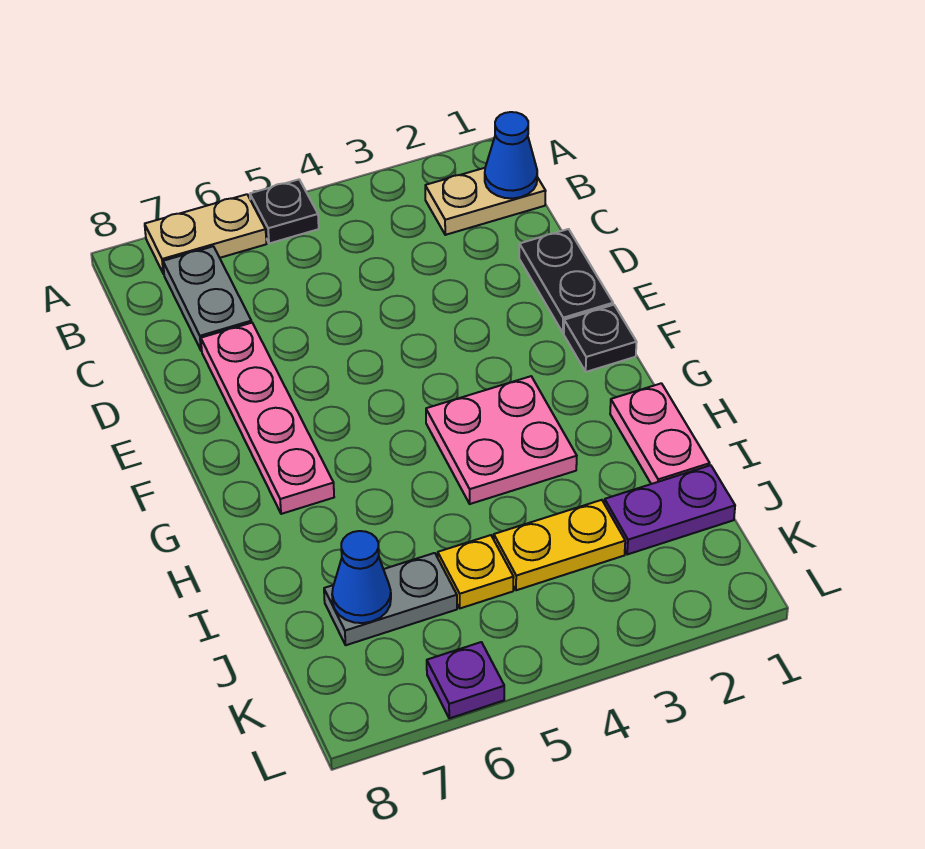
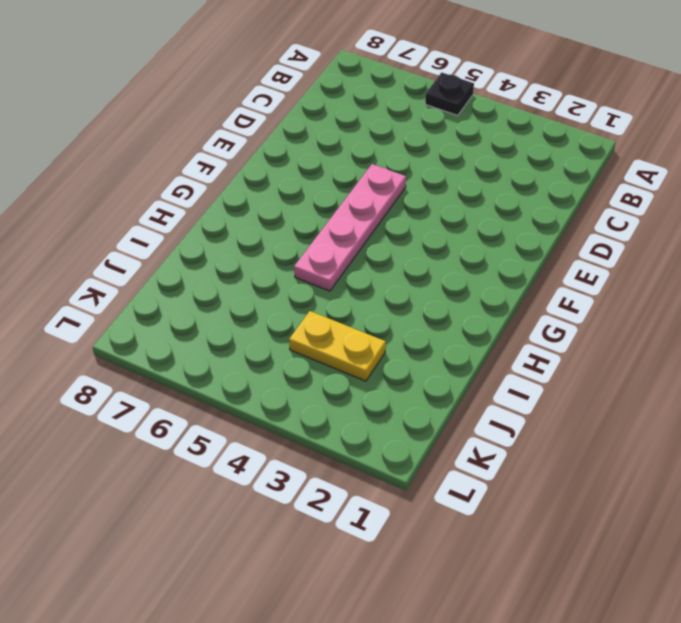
pink plate E5:H5 level 1 -> pink plate D7:G7 level 1
none -> tan plate A6:A7 level 1
none -> tan plate B1:B2 level 1
none -> grey plate B7:C7 level 1

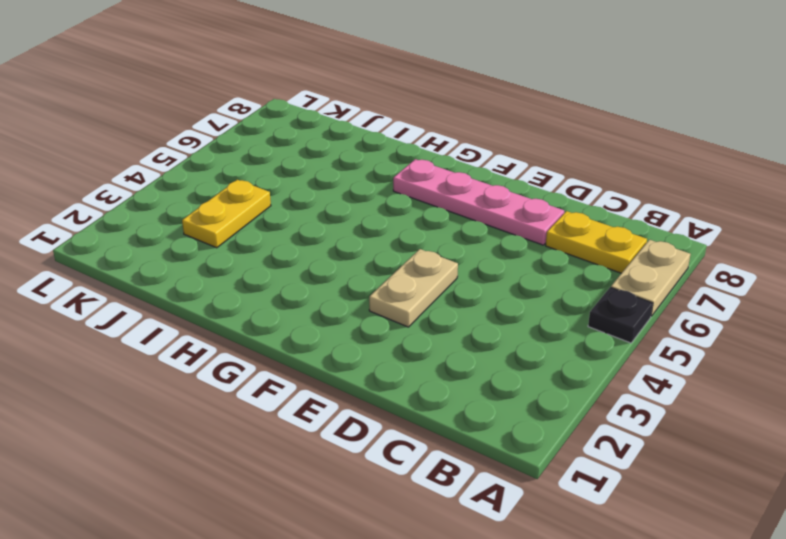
yellow plate B7:C7 level 1 -> grey plate B7:C7 level 1
tan plate E3:E4 level 1 -> tan plate B1:B2 level 1
none -> black plate D1:E1 level 1
none -> black plate F1 level 1
none -> pink plate G3:H4 level 1

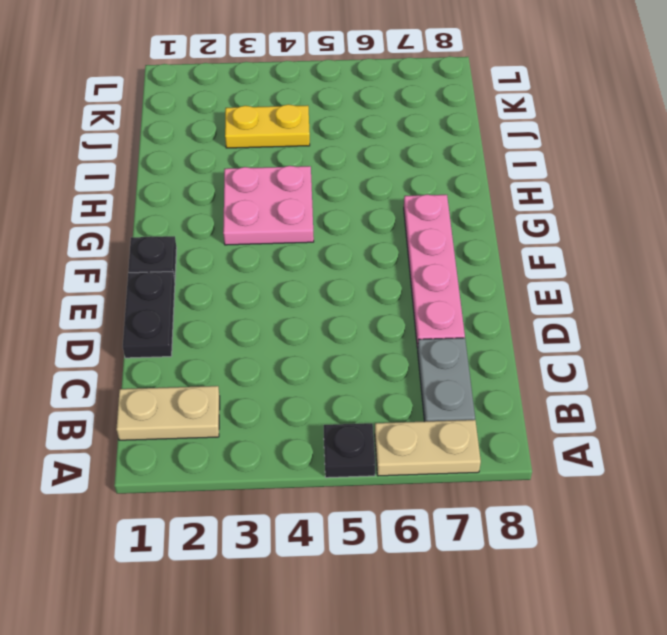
none -> pink plate H1:I1 level 1
none -> purple plate J1:J2 level 1
none -> yellow plate J5 level 1

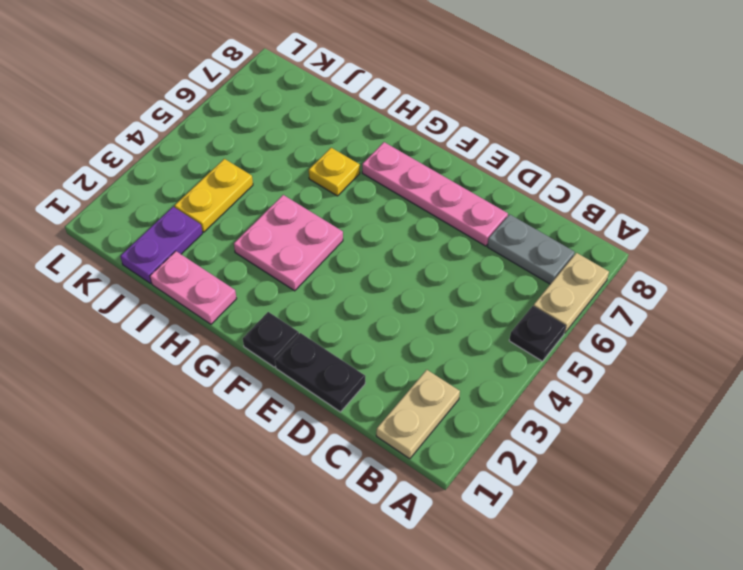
yellow plate H6 level 1 -> yellow plate J5 level 1
none -> grey plate J6:J7 level 1
none -> purple plate L6 level 1
none -> blue cone B1 level 2

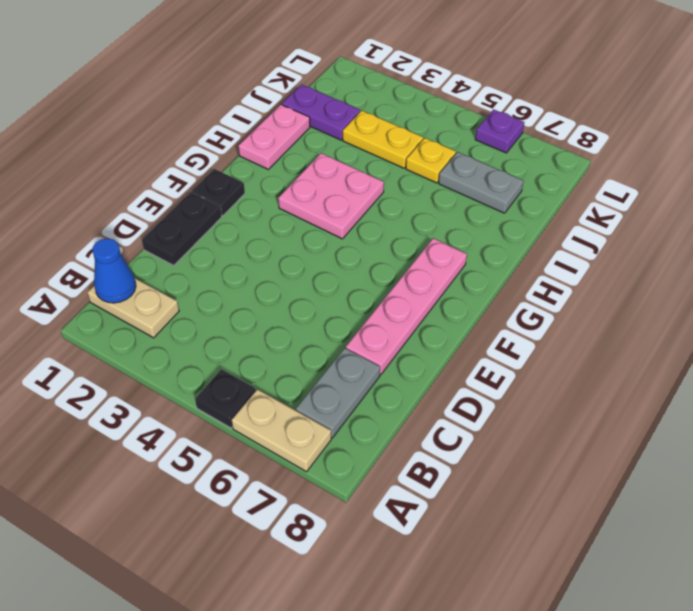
none -> blue cone J7 level 2

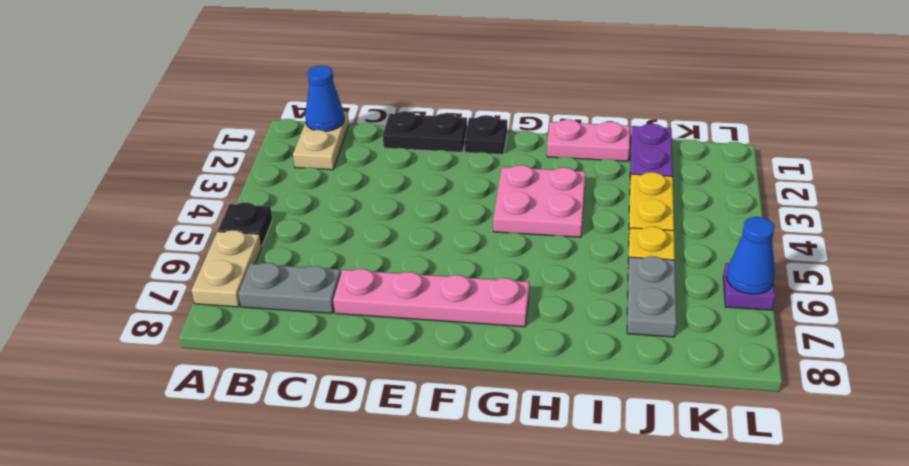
blue cone L6 level 2 -> blue cone J7 level 2

